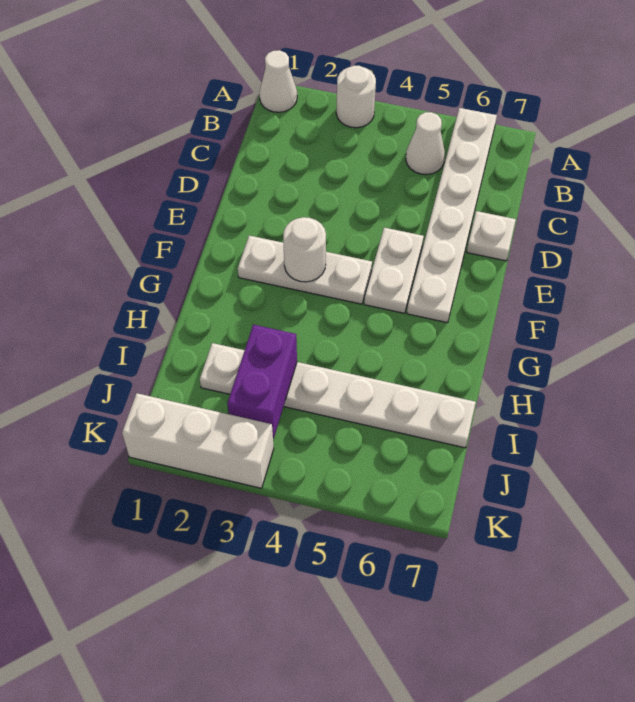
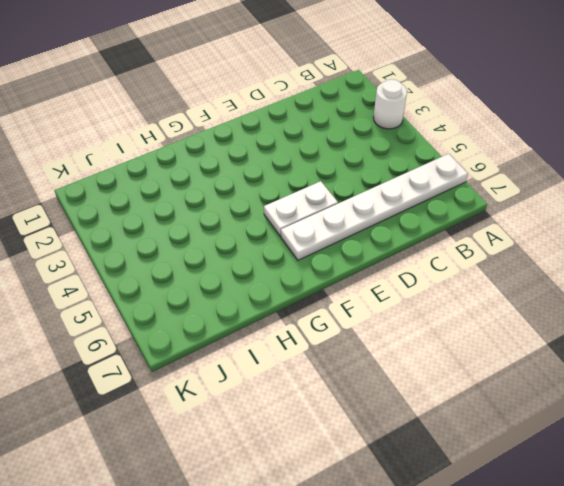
none -> white cone A1 level 1
none -> white cone B5 level 1

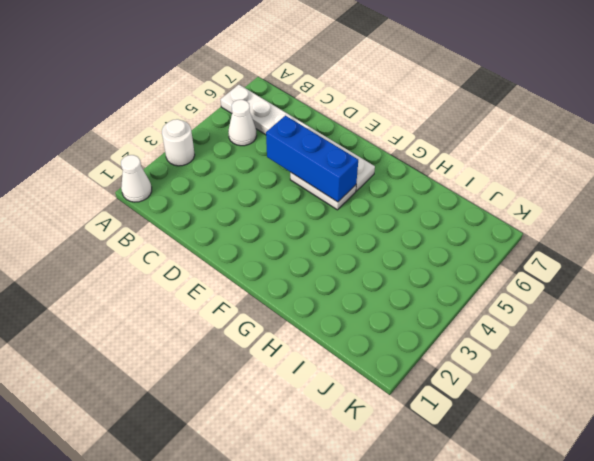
blue brick D5:F5 level 2 -> none
none -> white plate D7 level 1
none -> white plate F2:F4 level 1

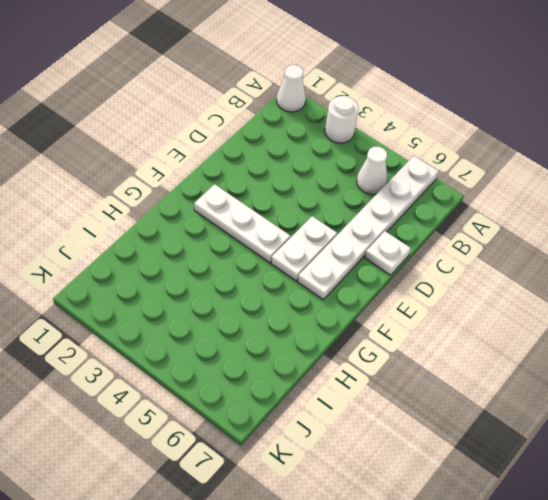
none -> white plate I2:I7 level 1
none -> white brick K1:K3 level 1

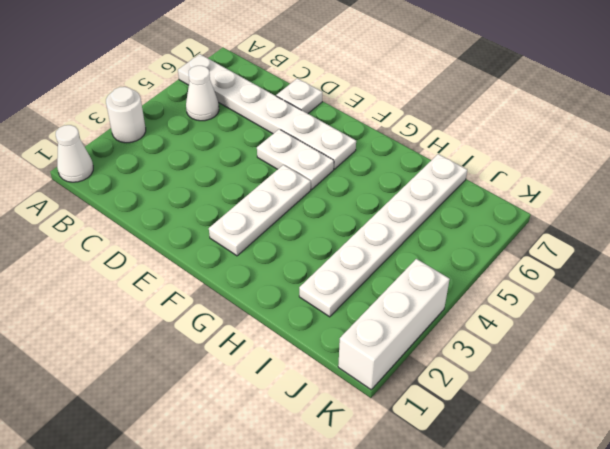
none -> white round brick F3 level 2
none -> purple brick I3:J3 level 2

